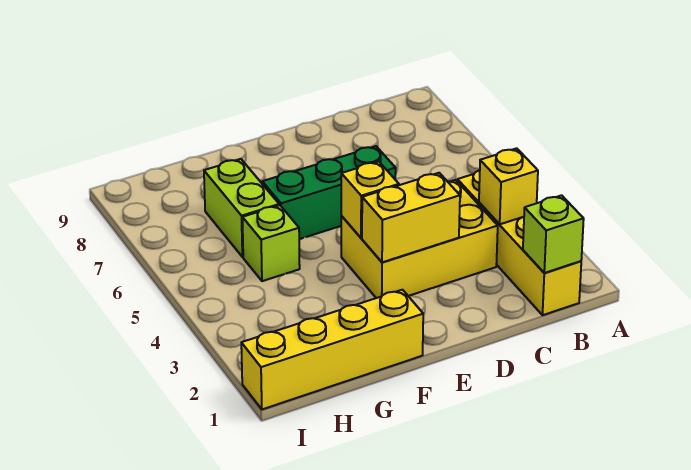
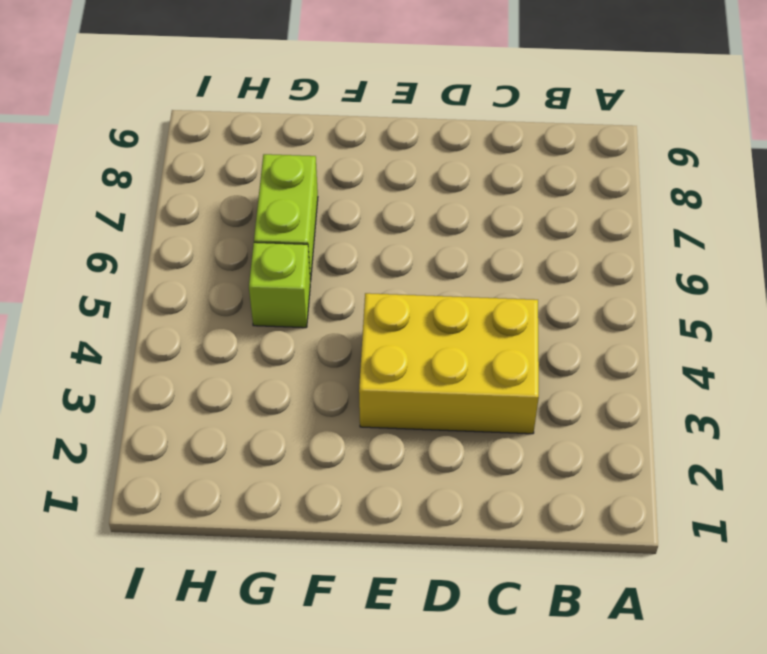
none -> yellow brick B1:B4 level 1
none -> green brick D6:F6 level 1

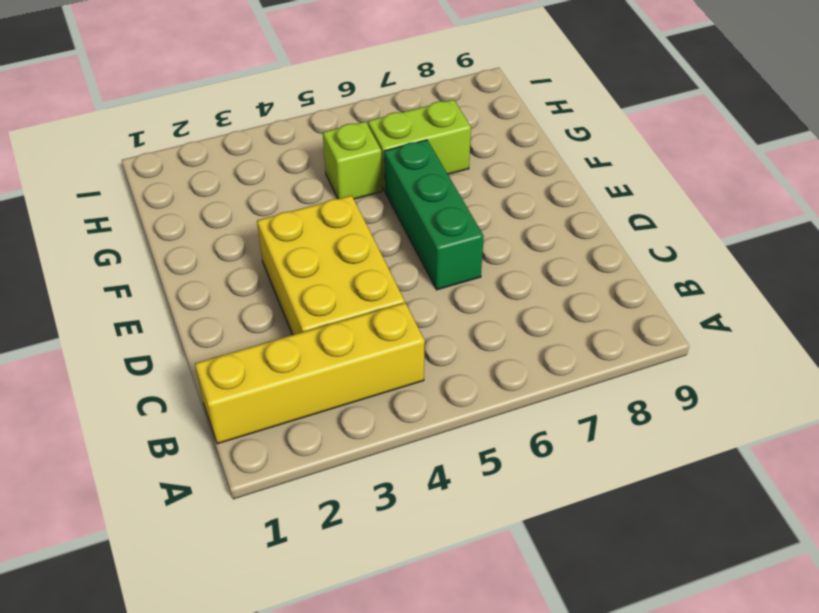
none -> yellow brick F1:I1 level 1
none -> lime brick B1 level 2

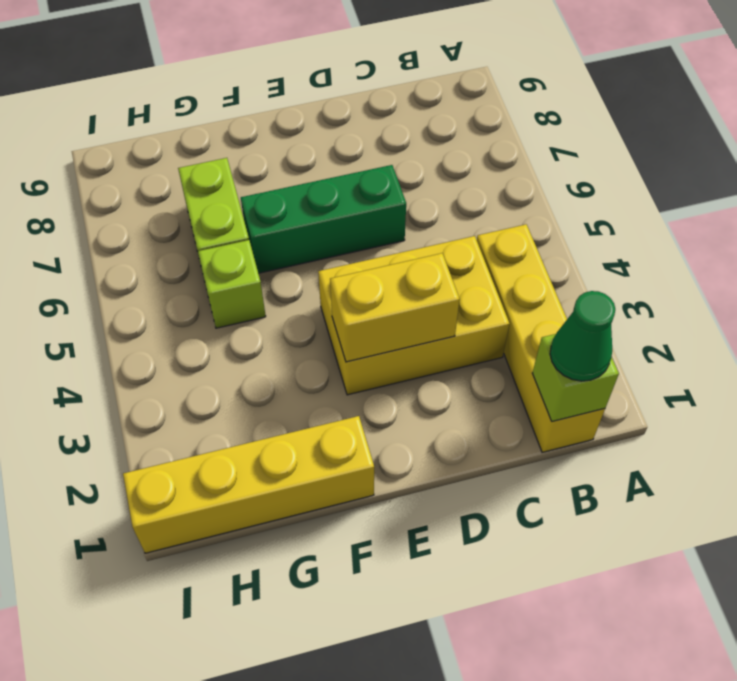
green cone B1 level 3 -> none
none -> yellow brick B3 level 2
none -> yellow brick E4 level 2

